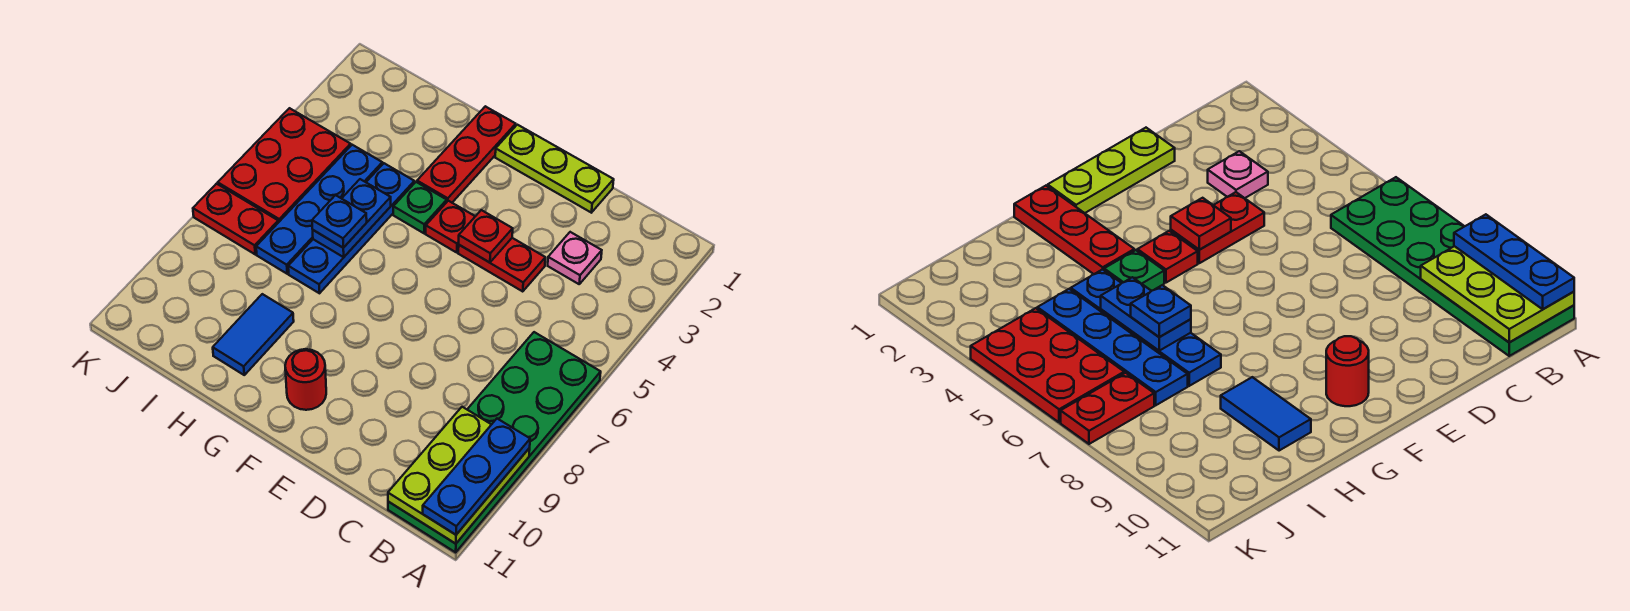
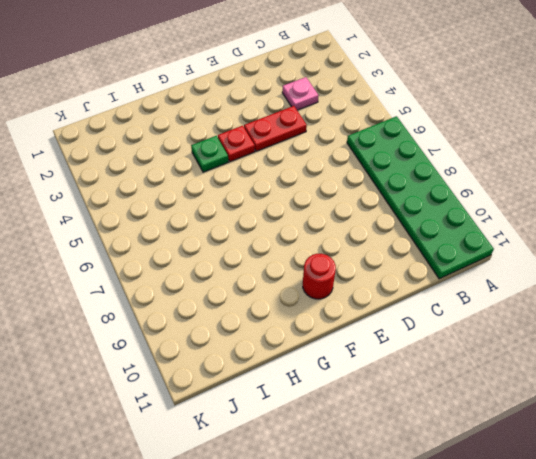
none -> lime plate D1:F1 level 1
none -> red plate G1:G3 level 1
none -> blue plate H4:H7 level 1

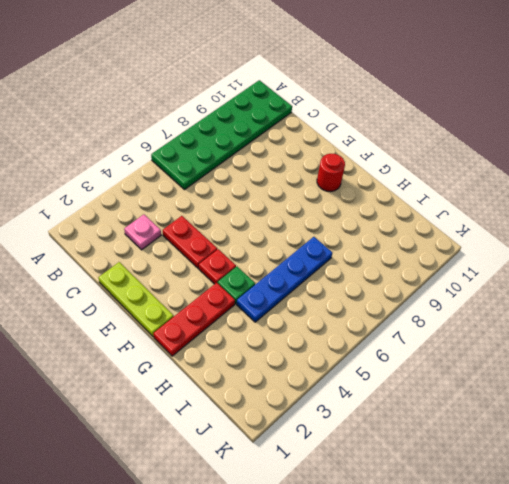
none -> blue tile H9:H10 level 1
none -> blue plate I4:I7 level 1
none -> red plate J4:K6 level 1

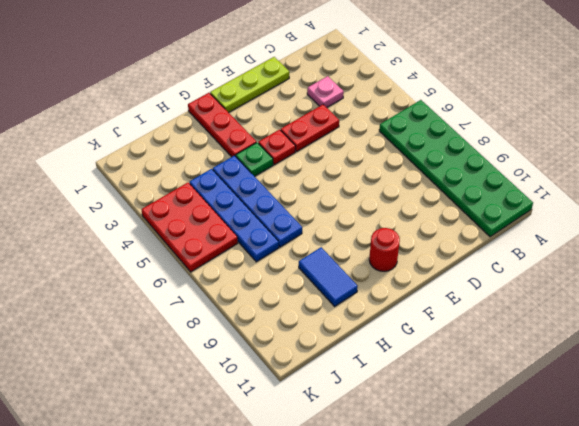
none -> red plate J7:K7 level 1
none -> lime plate A9:B11 level 2
none -> red plate E4 level 2

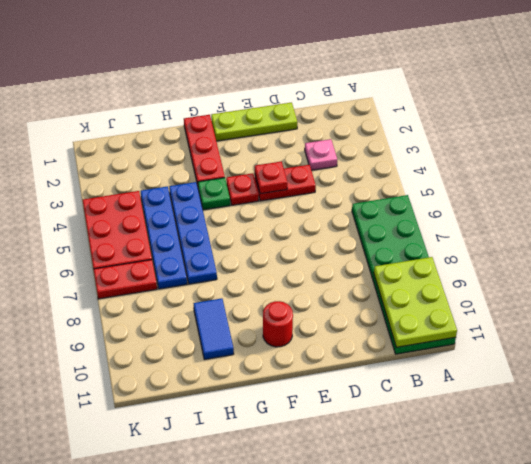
none -> blue plate H5:H6 level 2
none -> blue plate A9:A11 level 3
none -> blue plate H6 level 3

